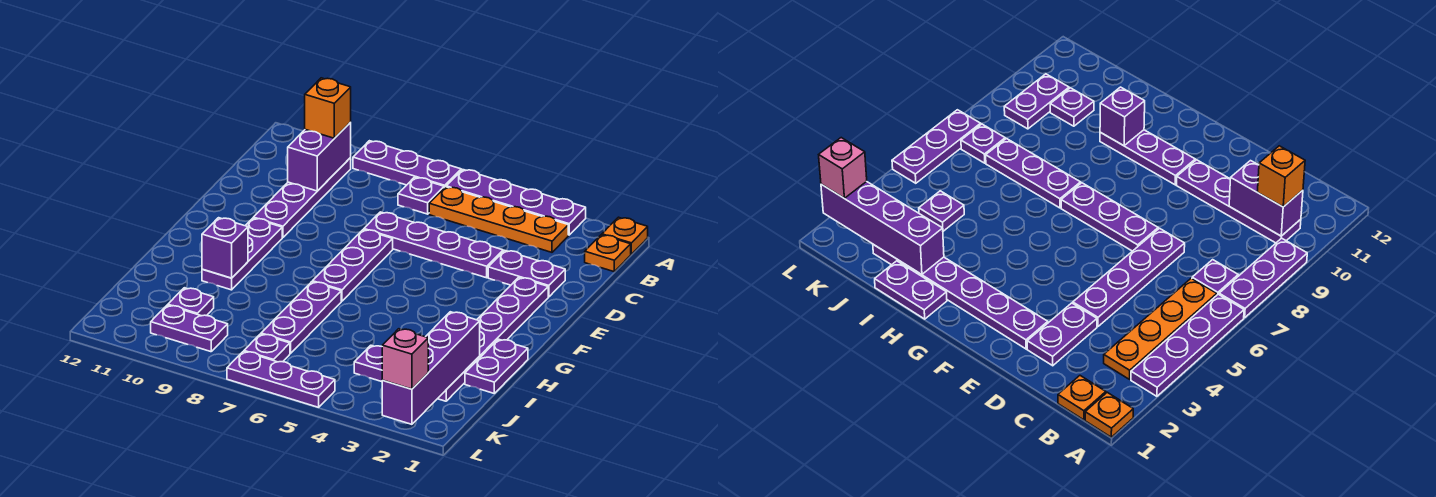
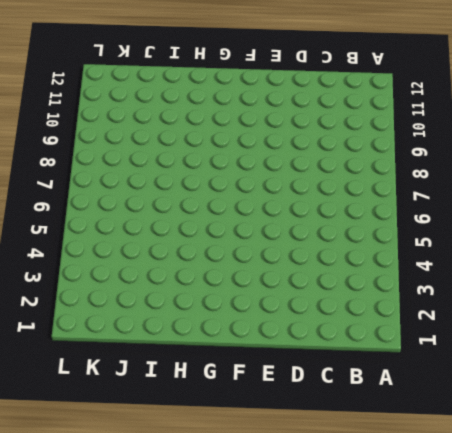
none -> orange plate A1 level 1
none -> purple plate A3:A6 level 1
none -> purple plate A7:A9 level 1

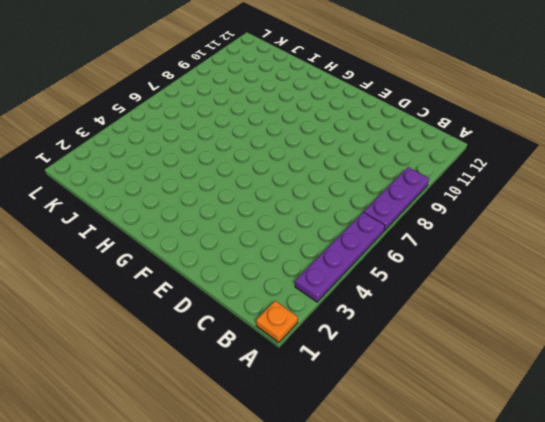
none -> orange plate B1 level 1
none -> orange plate B3:B6 level 1
none -> purple plate B7 level 1

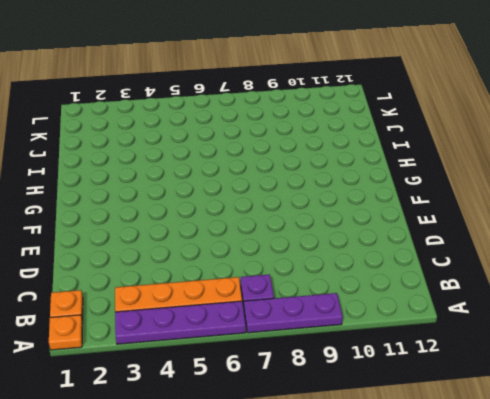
none -> purple plate B10:E10 level 1
none -> purple plate D2:D3 level 1
none -> purple plate D4:D7 level 1

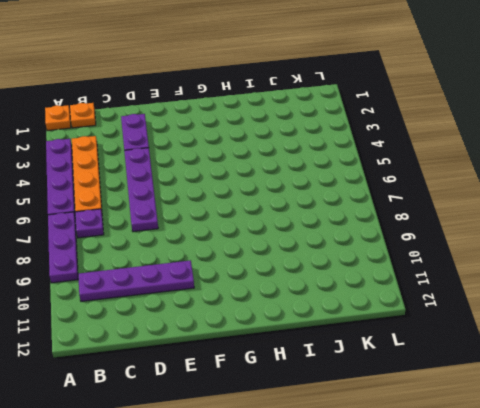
none -> purple plate E2:J2 level 1
none -> purple plate E7:G7 level 1
none -> purple plate F10:H10 level 1

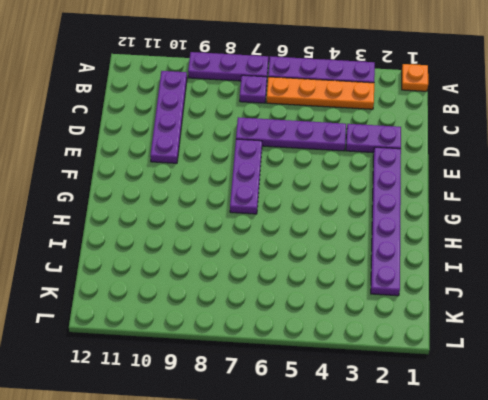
none -> orange plate B1 level 1
none -> purple plate F10:H10 level 1
none -> purple plate H1:I1 level 1

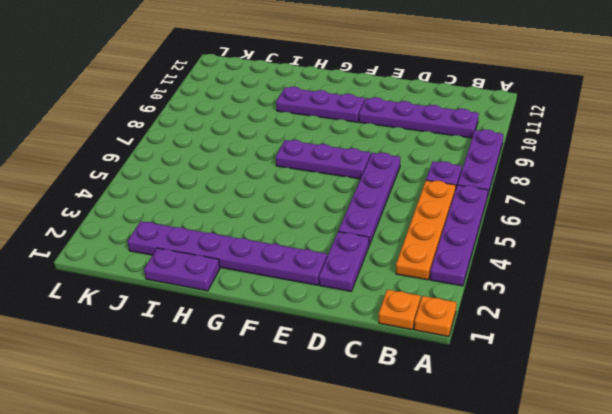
none -> purple plate H7:J7 level 1
none -> purple plate J4 level 1
none -> purple plate J10 level 1

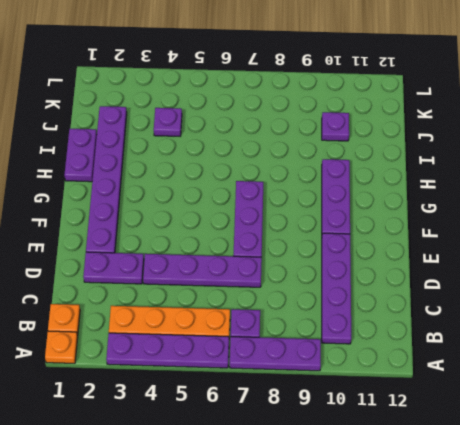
none -> purple plate H7:J7 level 1
none -> purple plate K7 level 1
none -> purple plate K9:K10 level 1

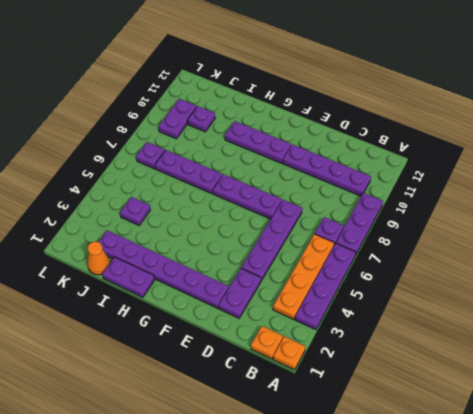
orange cone J1 level 1 -> none
none -> purple plate L5:L7 level 1
none -> purple brick B10:C10 level 2
none -> purple brick H10 level 2

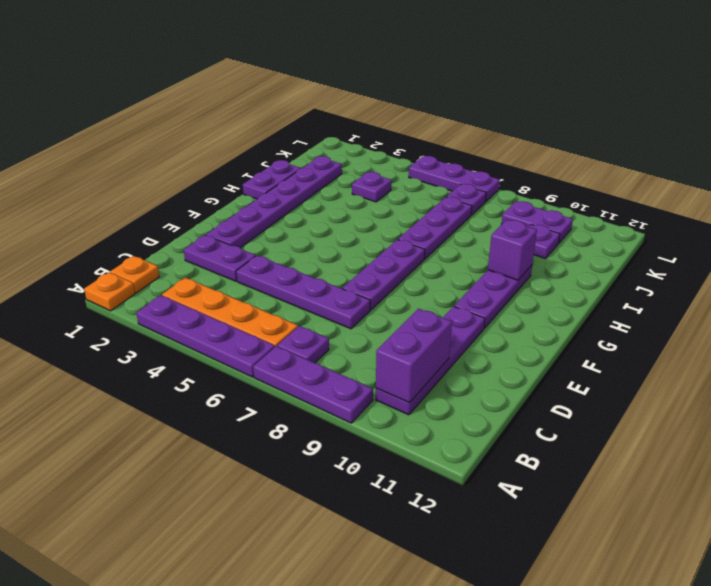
none -> purple brick I2:L2 level 2
none -> orange brick B10 level 3
none -> pink brick L2 level 3

